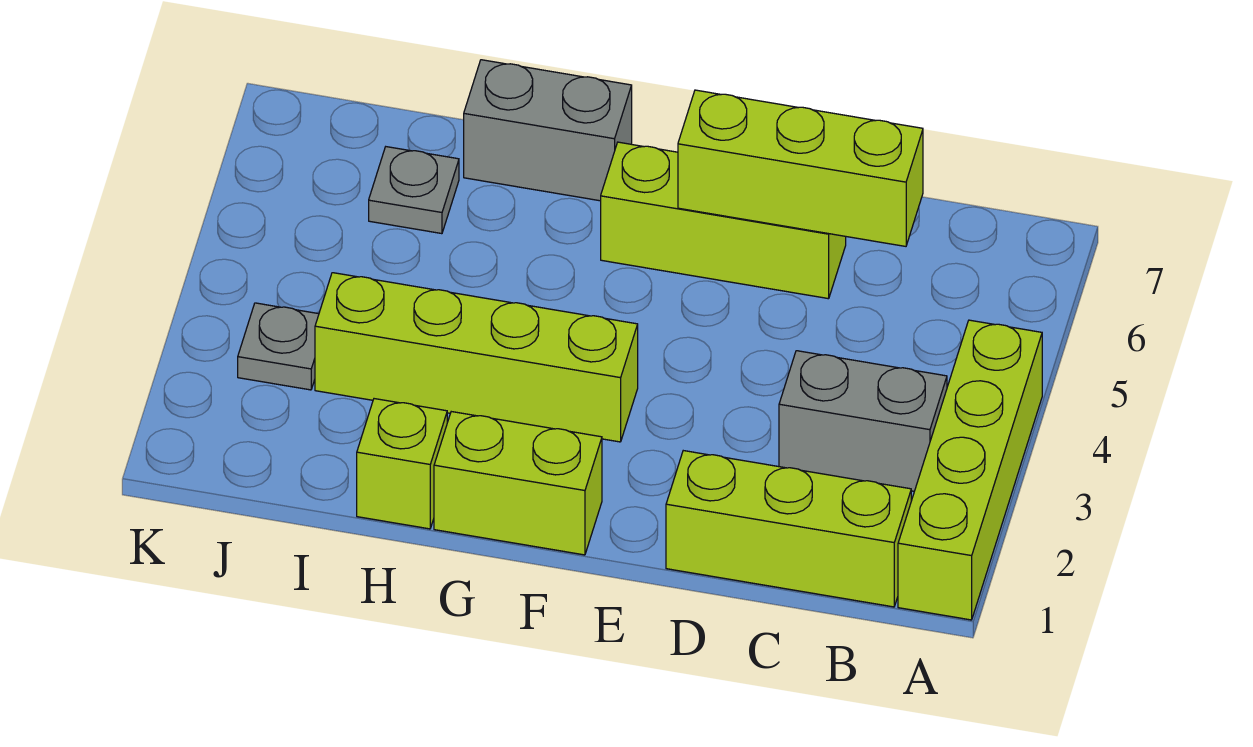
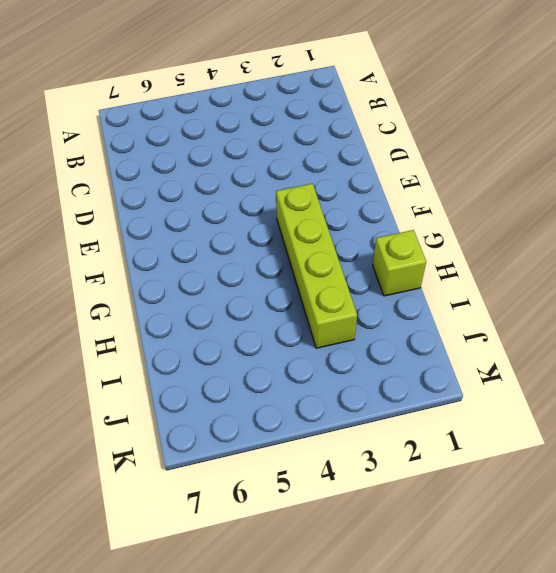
none -> lime brick A1:A4 level 1
none -> lime brick B1:D1 level 1

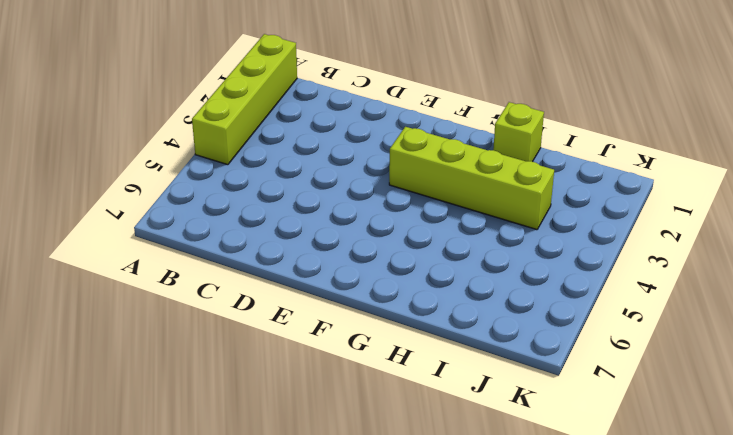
none -> lime brick B1:D1 level 1
none -> grey brick B3:C3 level 1

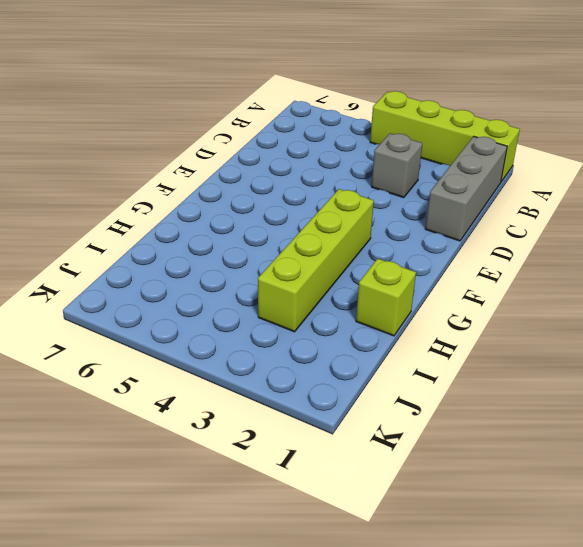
grey brick B1:D1 level 1 -> lime brick B1:D1 level 1
grey brick C3 level 1 -> grey brick B3:C3 level 1
none -> lime brick D6:F6 level 1
none -> lime brick F1:G1 level 1

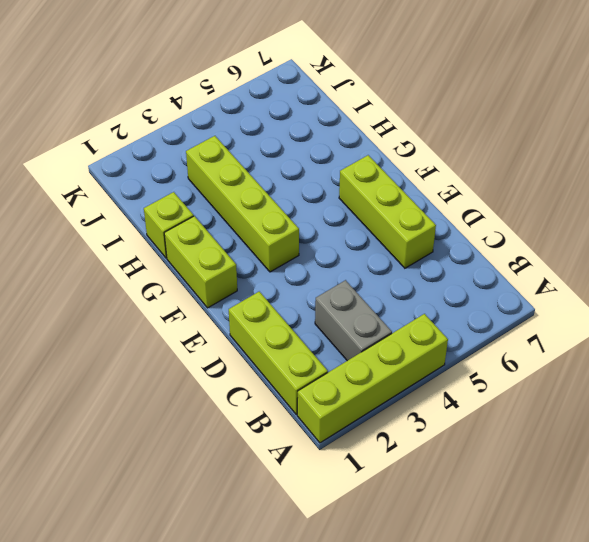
none -> grey brick G7:H7 level 1
none -> grey plate I6 level 1

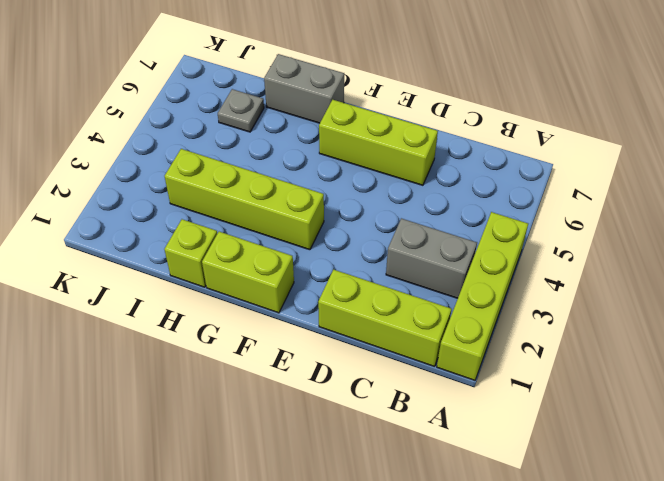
none -> grey plate J3 level 1
none -> lime brick C6:E6 level 2

